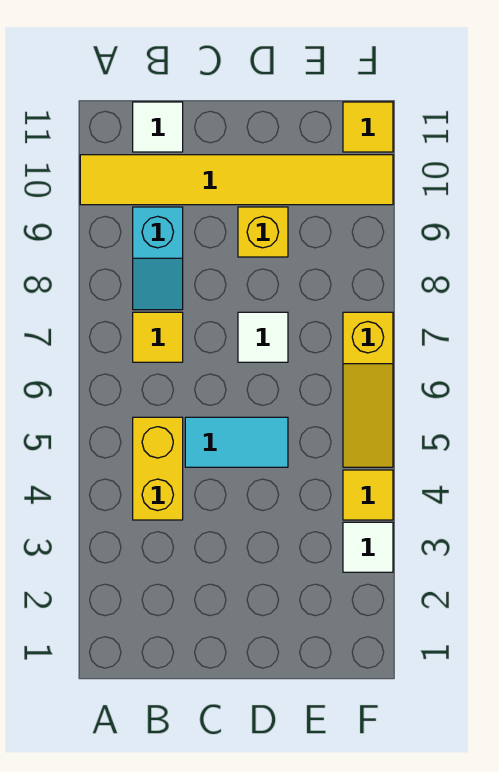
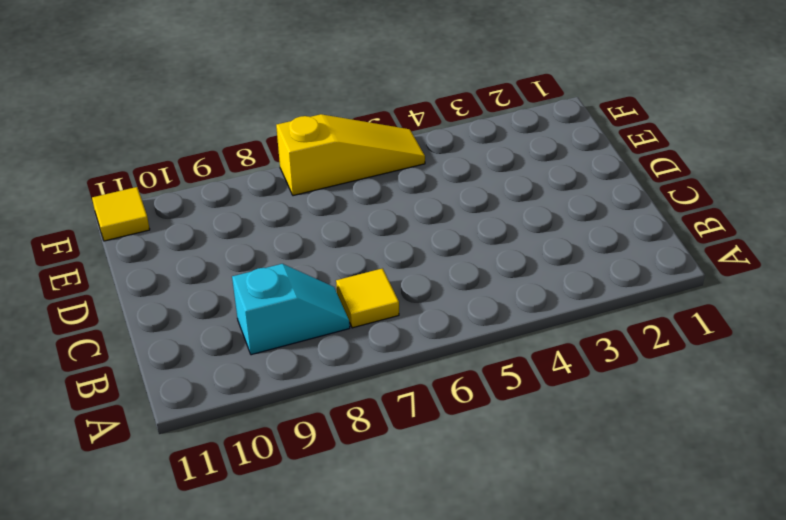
none -> yellow tile A10:F10 level 1
none -> yellow brick B4:B5 level 1
none -> white tile B11 level 1

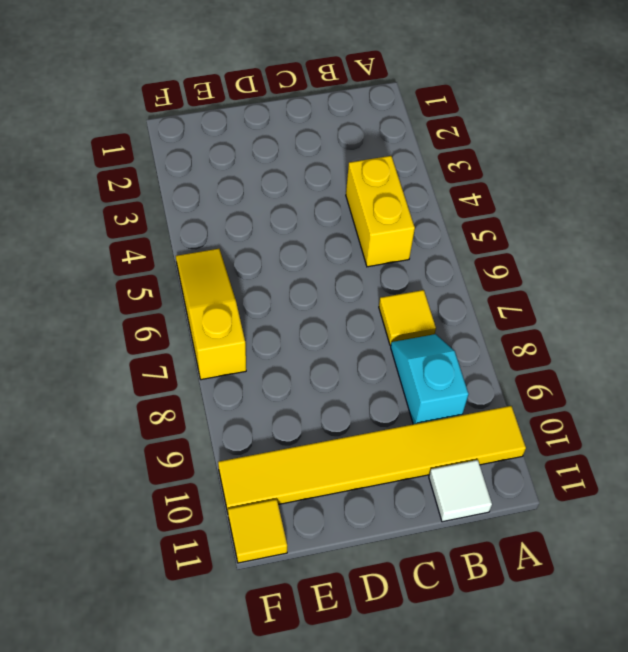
none -> cyan tile C5:D5 level 1
none -> white tile D7 level 1
none -> yellow brick D9 level 1

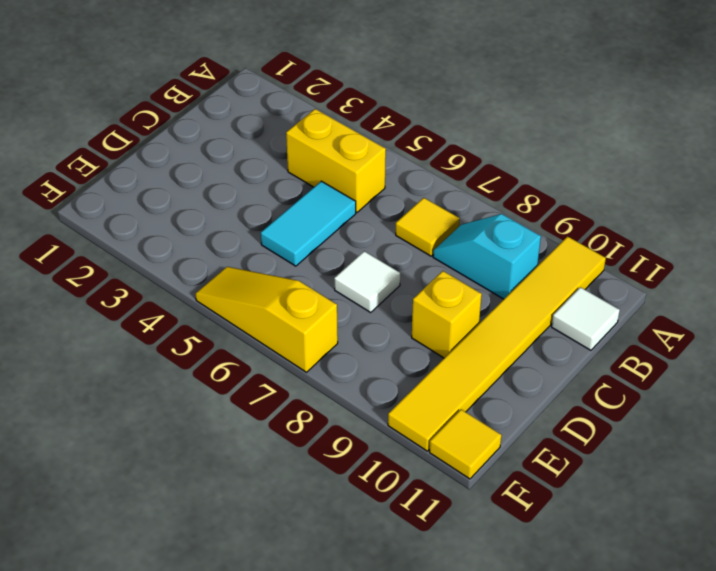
none -> white tile F3 level 1
none -> yellow tile F4 level 1

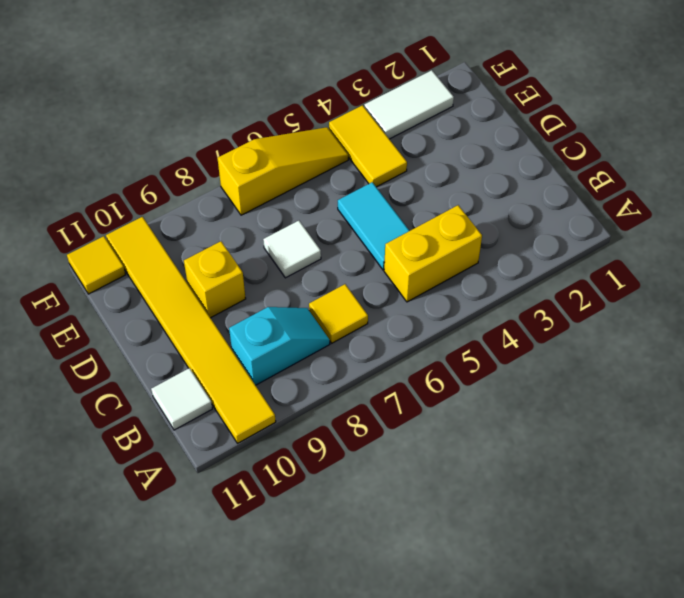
yellow tile E4:F4 level 1 -> yellow tile F4 level 1
white tile F2:F3 level 1 -> white tile F3 level 1

